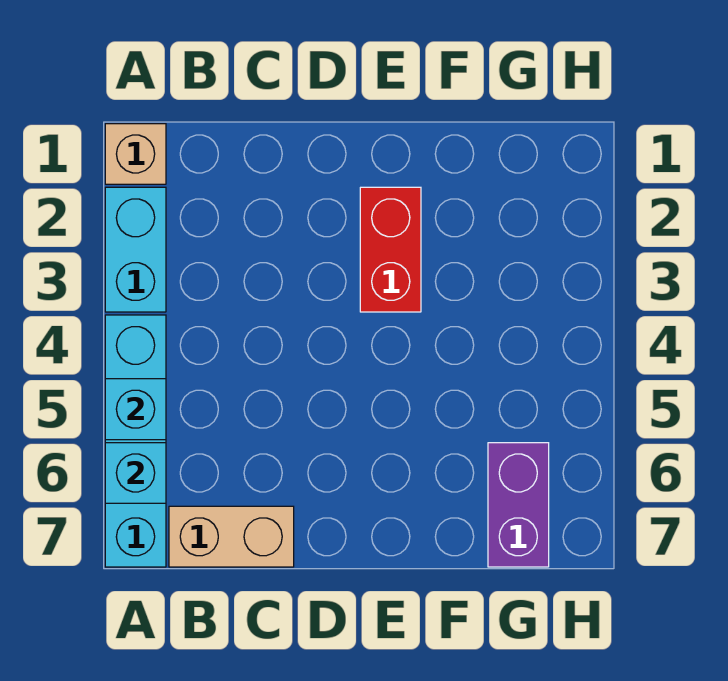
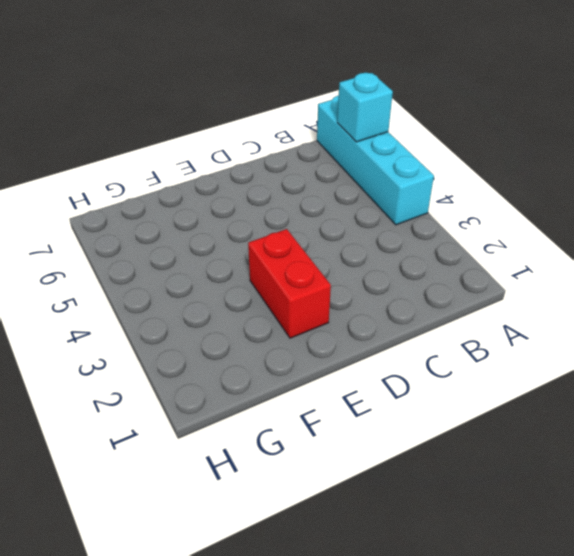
none -> tan brick A1 level 1
none -> cyan brick A2:A3 level 1

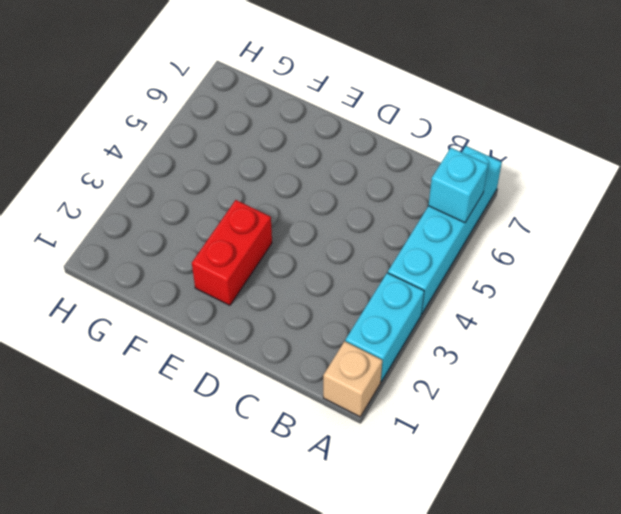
none -> tan brick B7:C7 level 1
none -> purple brick G6:G7 level 1

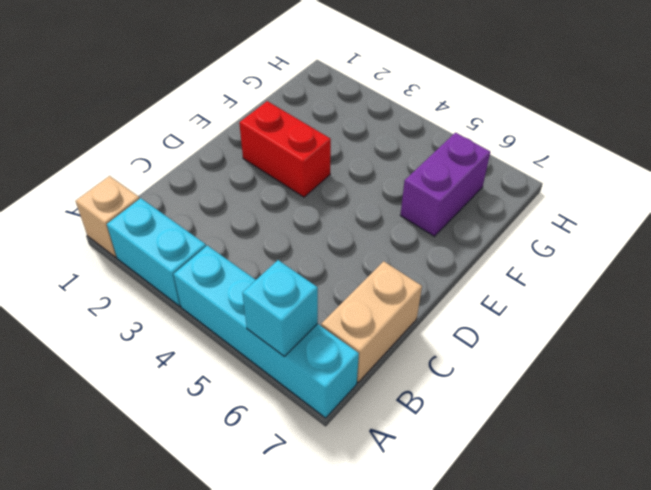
purple brick F6:G6 level 1 -> purple brick G6:G7 level 1
none -> cyan brick A5 level 2

